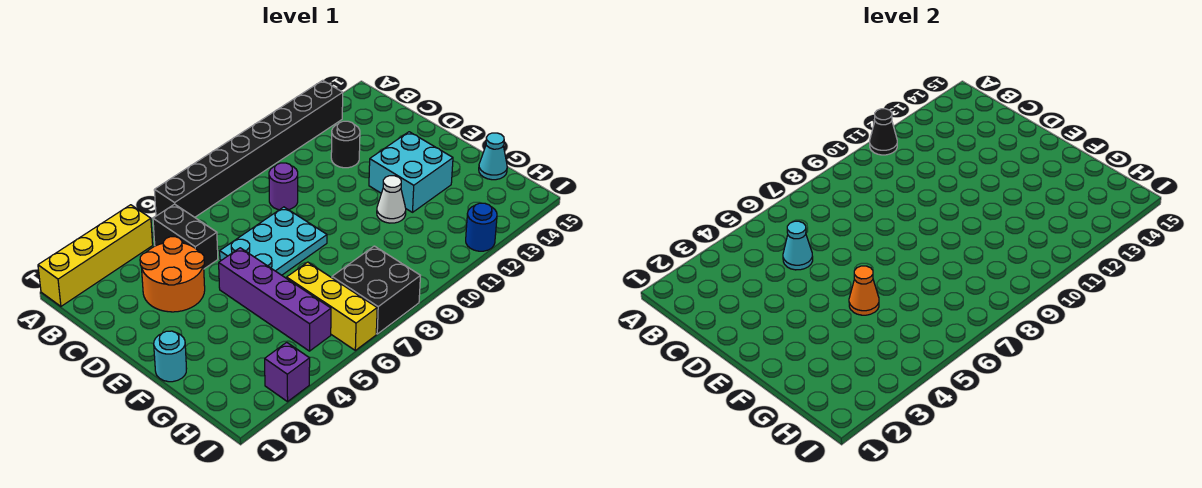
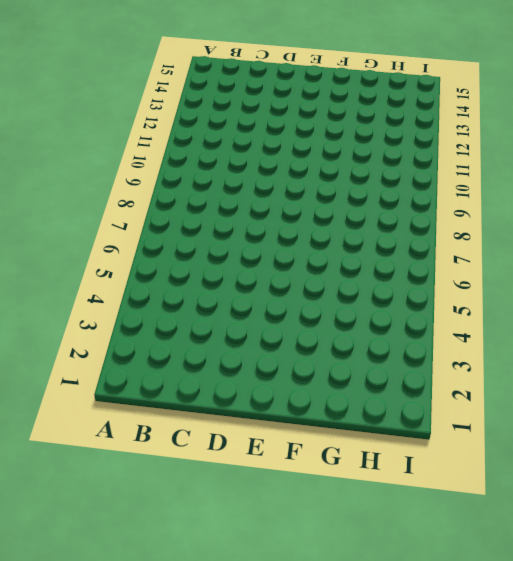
none -> yellow brick A1:A4 level 1
none -> black brick A6:A13 level 1
none -> black brick B5:C5 level 1

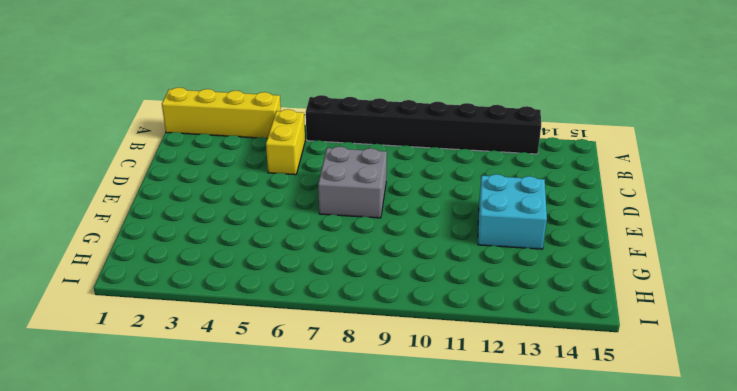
yellow brick B5:C5 level 1 -> black brick B5:C5 level 1
grey brick D7:E8 level 1 -> cyan plate D6:E8 level 1
none -> orange round brick C3:D4 level 1
none -> purple round brick C9 level 1
none -> black round brick C12 level 1

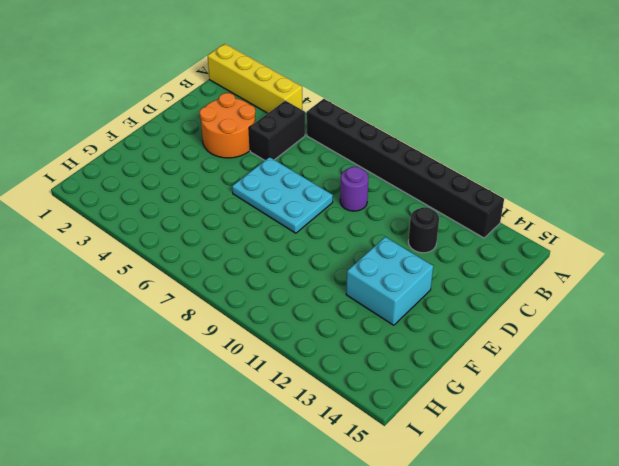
none -> purple brick E5:H5 level 1
none -> cyan round brick F1 level 1
none -> white cone F11 level 1

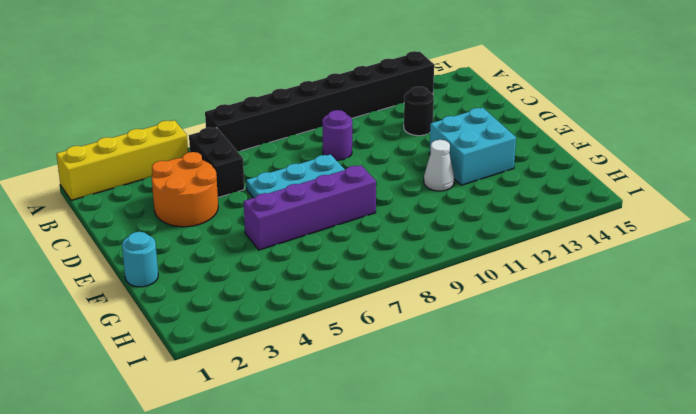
purple brick F5:F8 level 1 -> purple brick E5:H5 level 1
none -> yellow brick G6:I6 level 1
none -> cyan cone G15 level 1
none -> black brick H7:I8 level 1

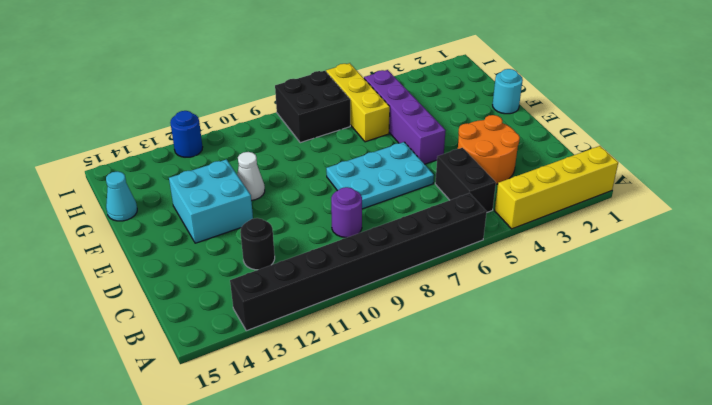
none -> purple brick I3 level 1
none -> black cone A11 level 2
none -> cyan cone C5 level 2

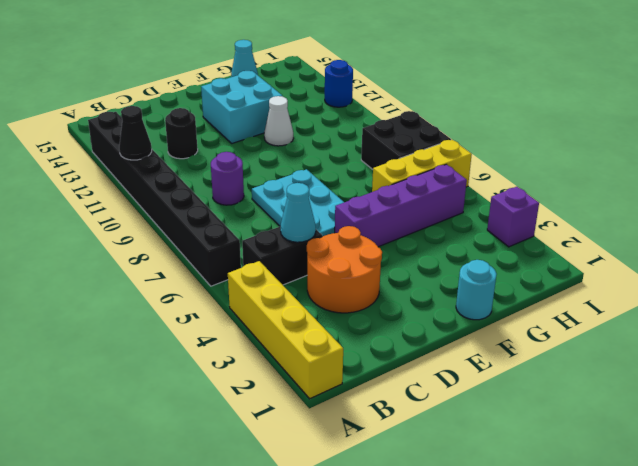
none -> orange cone F5 level 2

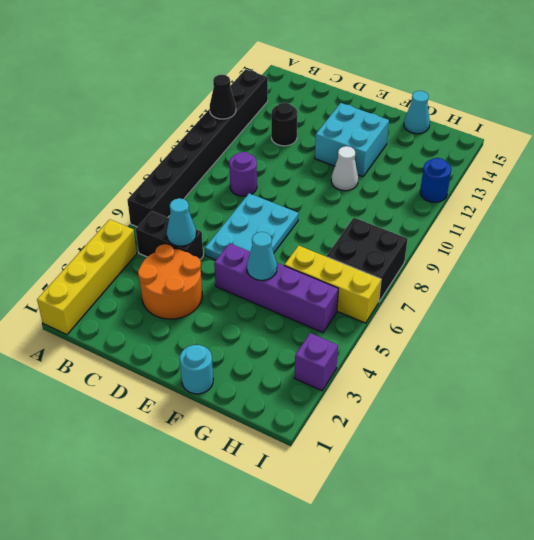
cyan cone F5 level 2 -> orange cone F5 level 2

